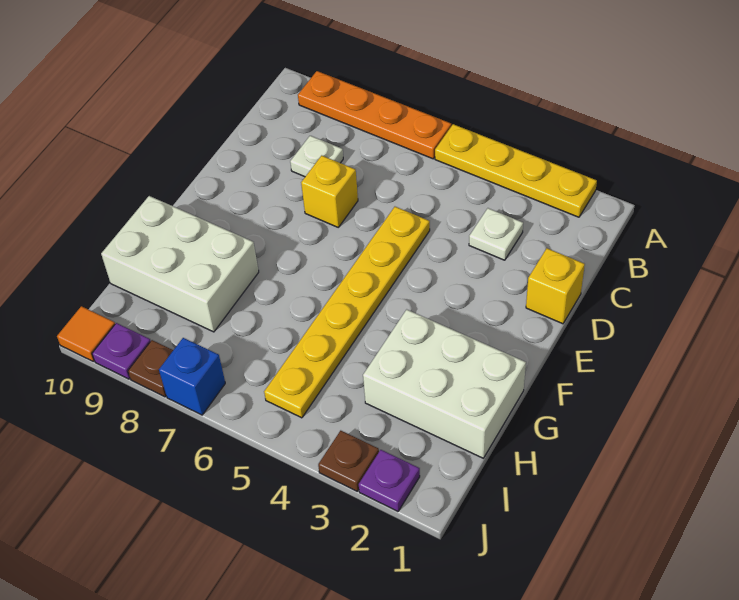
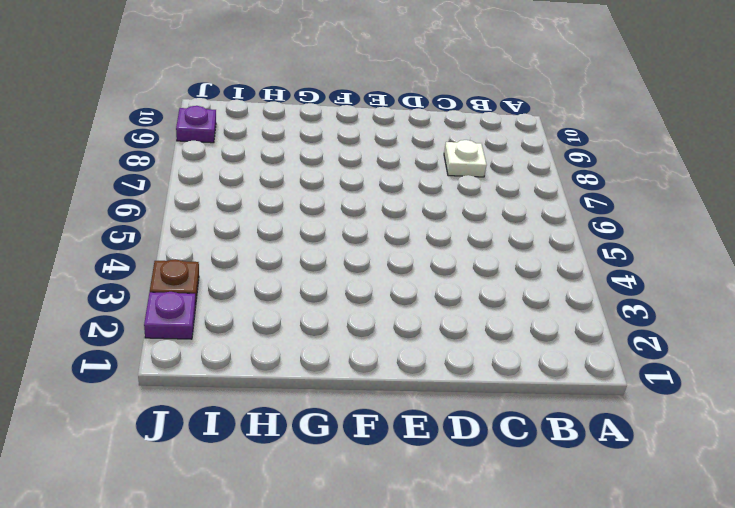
none -> yellow plate A2:A5 level 1
none -> orange plate A6:A9 level 1
none -> white plate C3 level 1

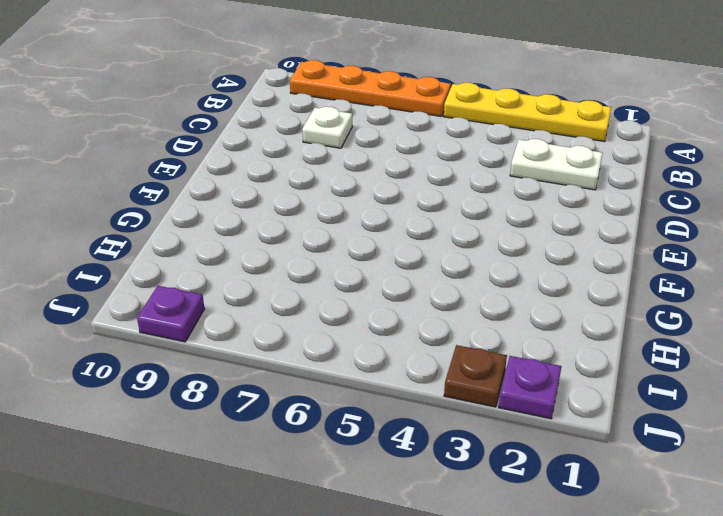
white plate C2:C3 level 1 -> white plate C3 level 1
none -> yellow brick D1 level 1
none -> yellow plate D5:I5 level 1
none -> yellow brick D7 level 1

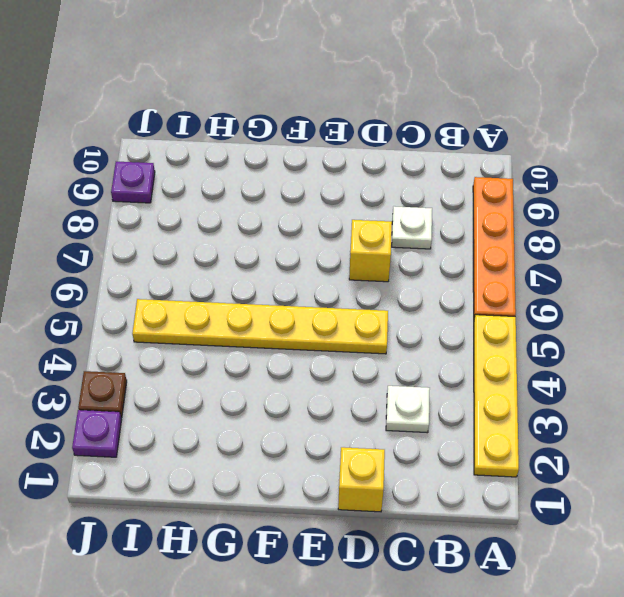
none -> white brick G1:H3 level 1
none -> white brick G8:H10 level 1
none -> blue brick J7 level 1

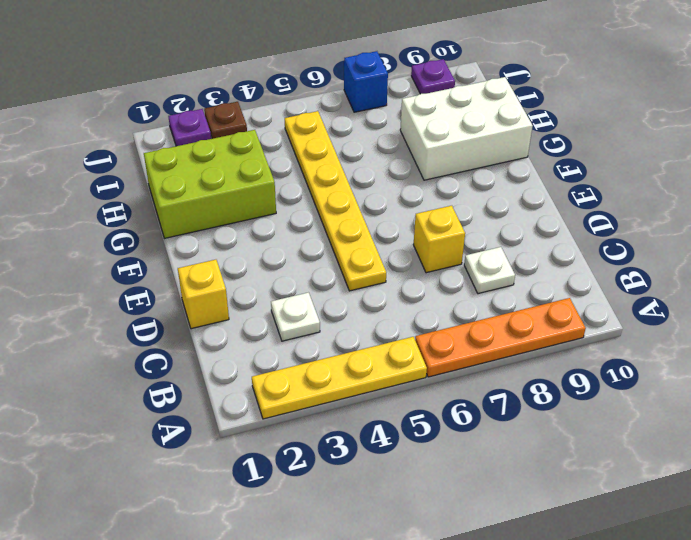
lime brick G1:H3 level 1 -> white brick G1:H3 level 1
none -> brown plate J8 level 1
none -> orange tile J10 level 1

